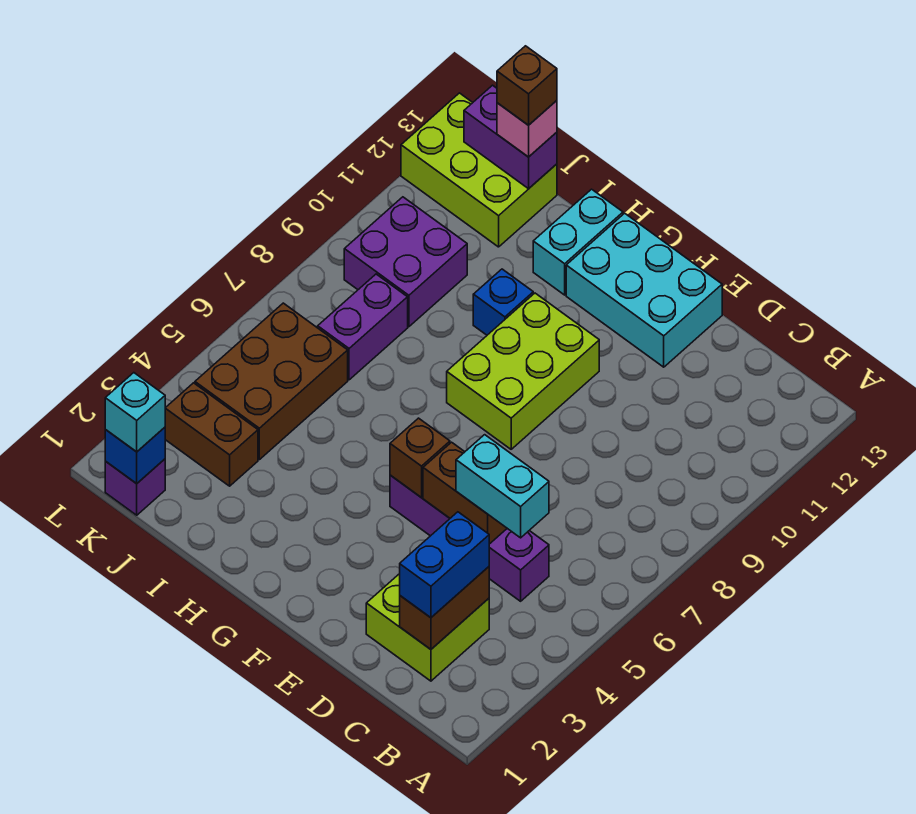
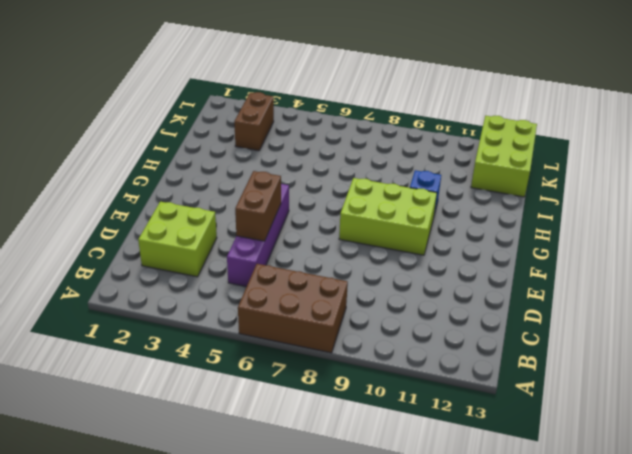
brown brick A6:B8 level 1 -> brown brick J4:K6 level 1
none -> cyan brick E12:G13 level 1
none -> cyan brick H12:H13 level 1
none -> purple brick J7:J8 level 1

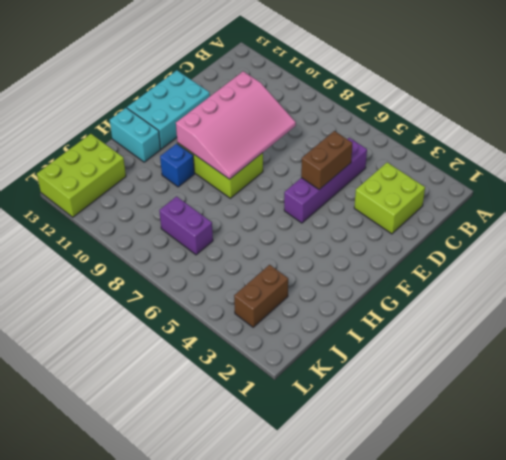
pink slope D8:G10 level 2 top 10 -> none
none -> brown brick J4:K6 level 1
none -> purple brick J9:K10 level 1
none -> purple brick K1 level 1

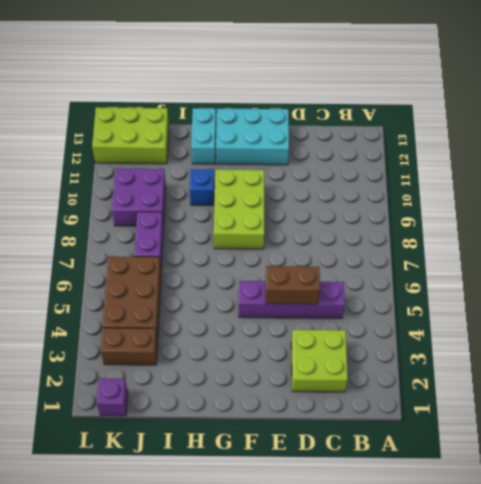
none -> brown brick C2:C3 level 2
none -> brown brick F5 level 2
none -> purple brick J13:K13 level 2

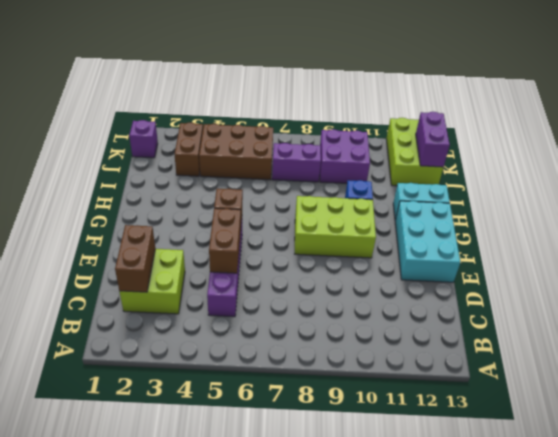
brown brick C2:D2 level 2 -> brown brick C2:C3 level 2
none -> blue brick K1 level 2
none -> blue brick C2:C3 level 3
none -> cyan brick C5:D5 level 3

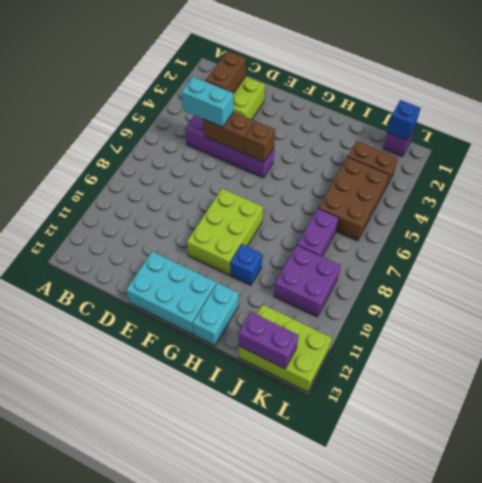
none -> blue brick C2:C3 level 3
none -> pink brick J13 level 3
none -> cyan brick K1 level 3

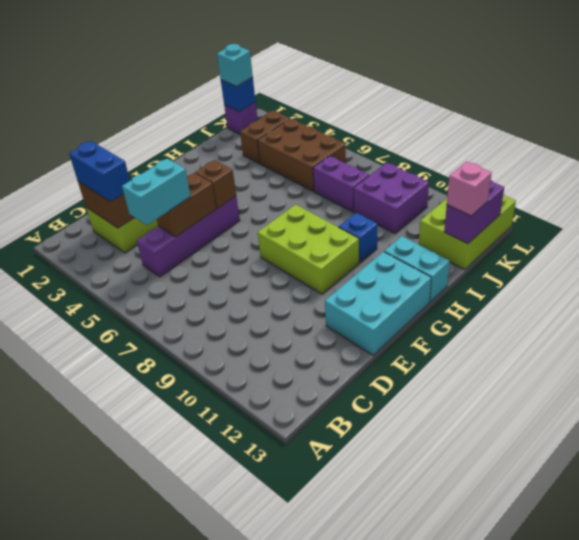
none -> brown brick J13 level 4

